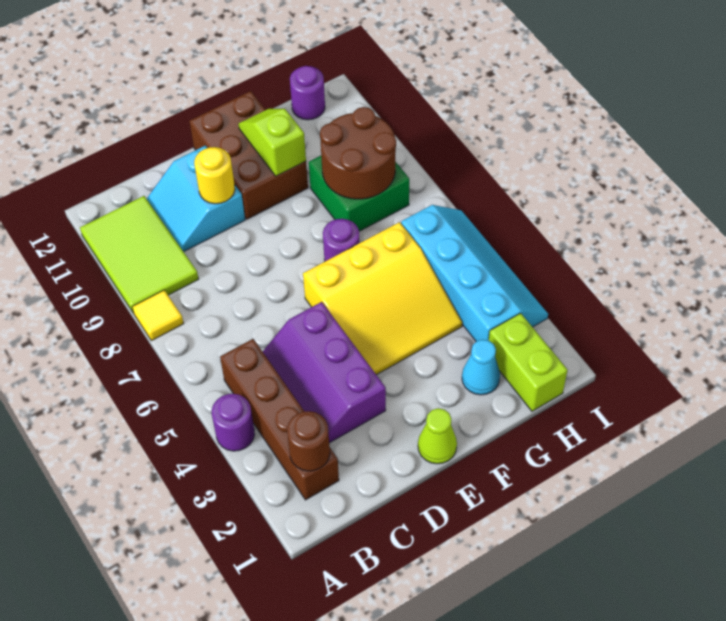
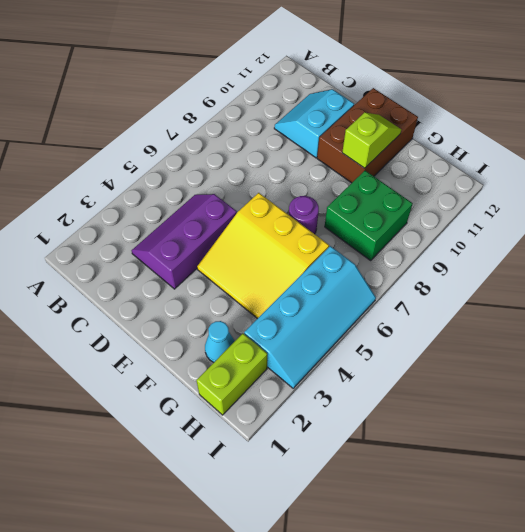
none -> purple round brick A4 level 1
none -> yellow tile A8 level 1
none -> lime tile A9:B11 level 1

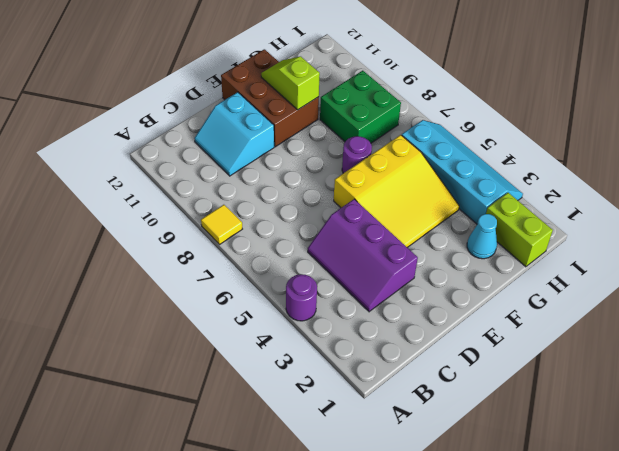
none -> lime tile A9:B11 level 1
none -> brown brick B2:B5 level 1
none -> lime cone E1 level 1

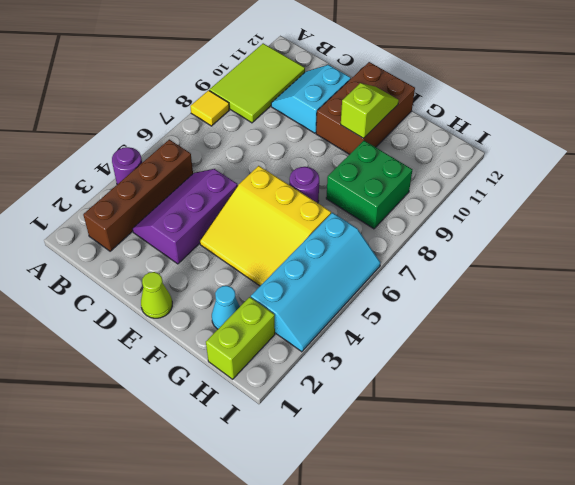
none -> purple round brick H12 level 1
none -> brown round brick B2 level 2
none -> yellow round brick D10 level 2

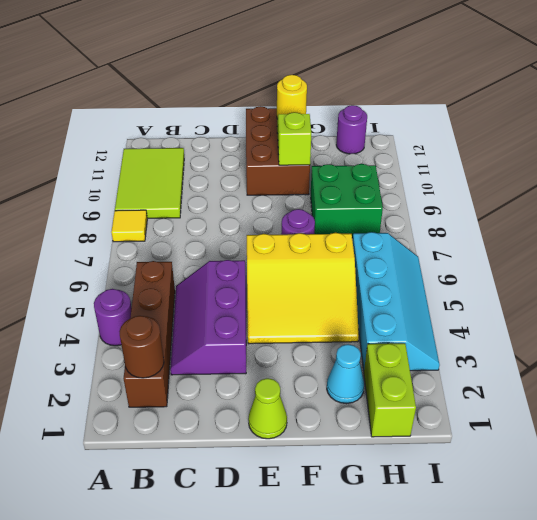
yellow round brick F12 level 2 -> yellow round brick D10 level 2
none -> cyan slope C10:D11 level 1 top D
none -> brown round brick G8:H9 level 2

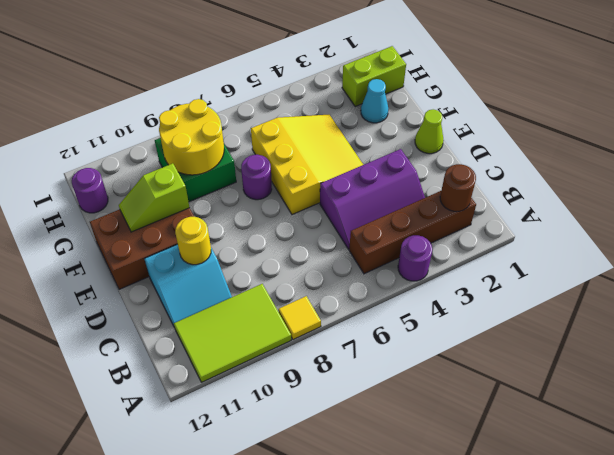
yellow round brick G8:H9 level 2 -> brown round brick G8:H9 level 2
none -> cyan slope H3:I6 level 1 top H

